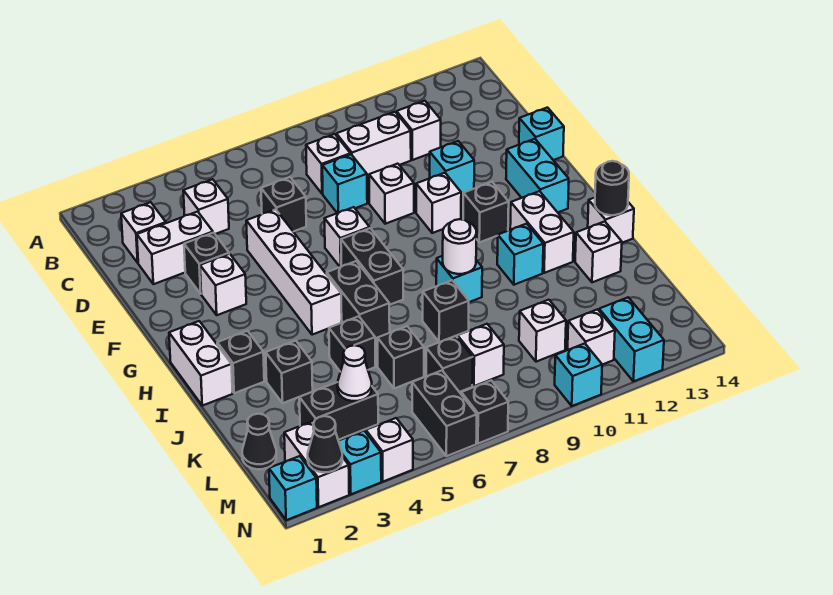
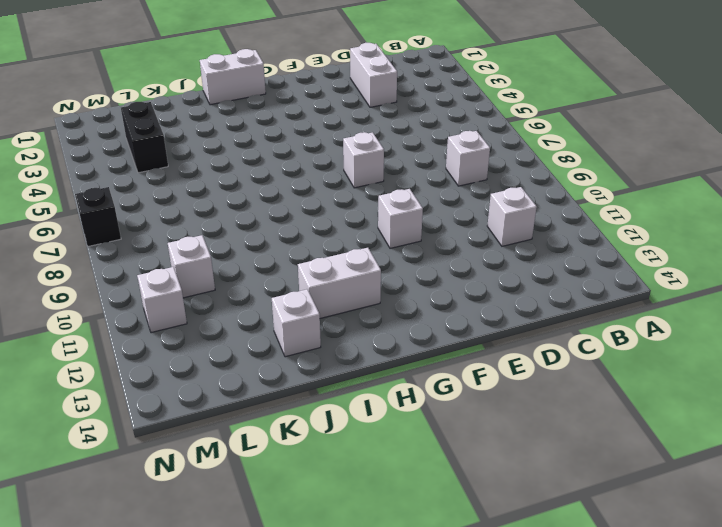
none -> white brick C2 level 1
none -> white brick C4 level 1
none -> white brick C9:C10 level 1
none -> black brick D6 level 1

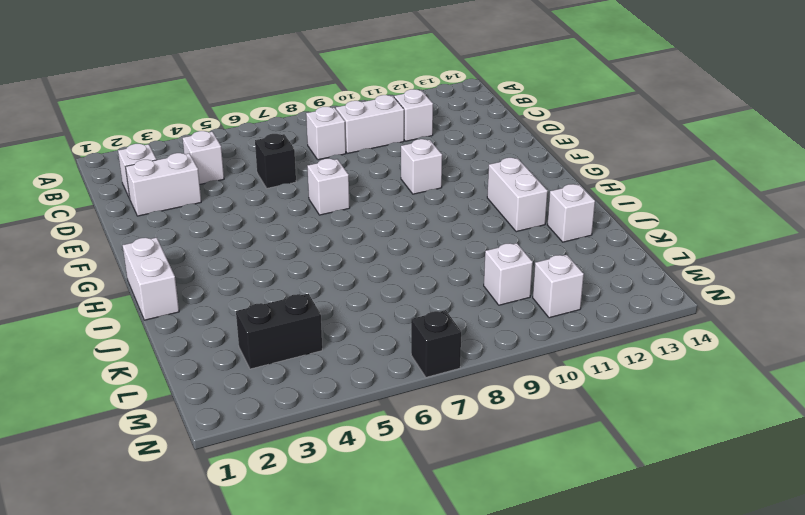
none -> cyan brick D8 level 1
none -> black brick E3 level 1
none -> white brick E5:H5 level 1
none -> white brick E9 level 1

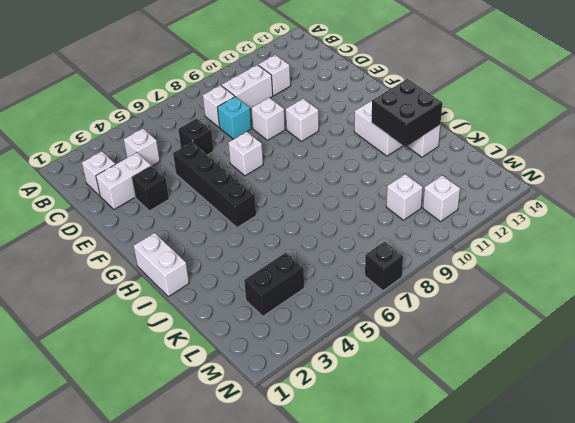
black brick E5:H5 level 1 -> white brick E5:H5 level 1
black brick I12:J13 level 2 -> none
none -> cyan brick E11 level 1
none -> cyan brick E14 level 1
none -> white brick F3 level 1
none -> cyan brick F13:G13 level 1

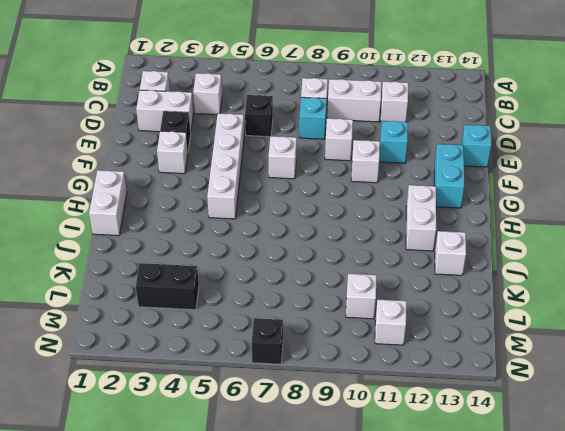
none -> black brick G7:H7 level 1
none -> black brick G11 level 1
none -> black brick H6:I6 level 1
none -> black brick I2 level 1

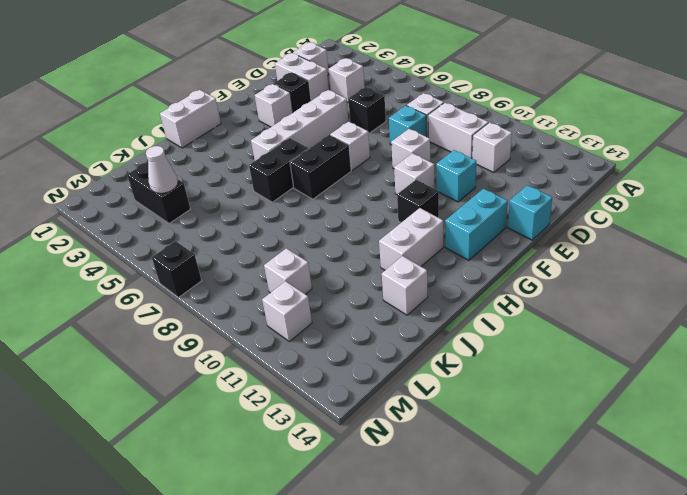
none -> black brick I2 level 1
none -> cyan brick I9 level 1
none -> cyan brick I11 level 1
none -> white brick I14 level 1

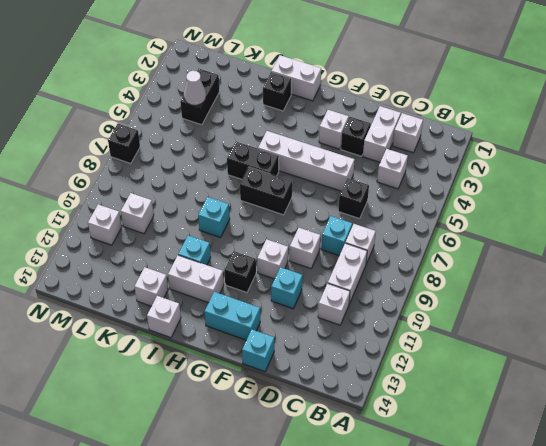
none -> white brick F7 level 1
none -> black brick J3 level 1
none -> black brick J5 level 1
none -> black brick J8 level 1

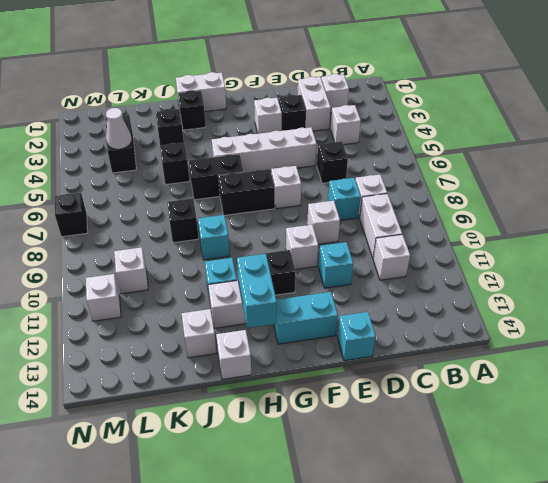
cyan brick H12:H13 level 2 -> cyan brick M12:N12 level 1
none -> black brick K6 level 1
none -> black cone L1 level 1
none -> black brick L7 level 1
none -> white brick L8 level 1

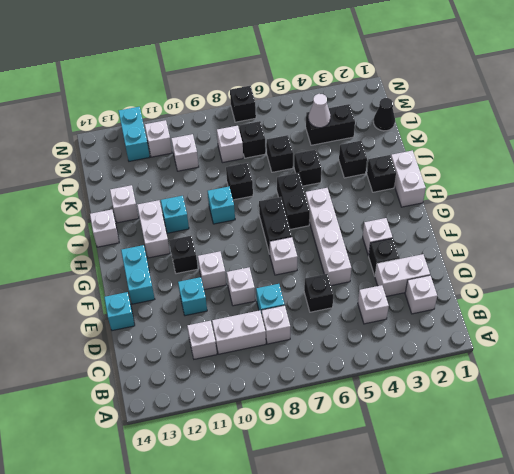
none -> white brick M2:N2 level 1
none -> black brick M6:N6 level 1
none -> cyan brick N1 level 1
none -> cyan brick N3 level 1

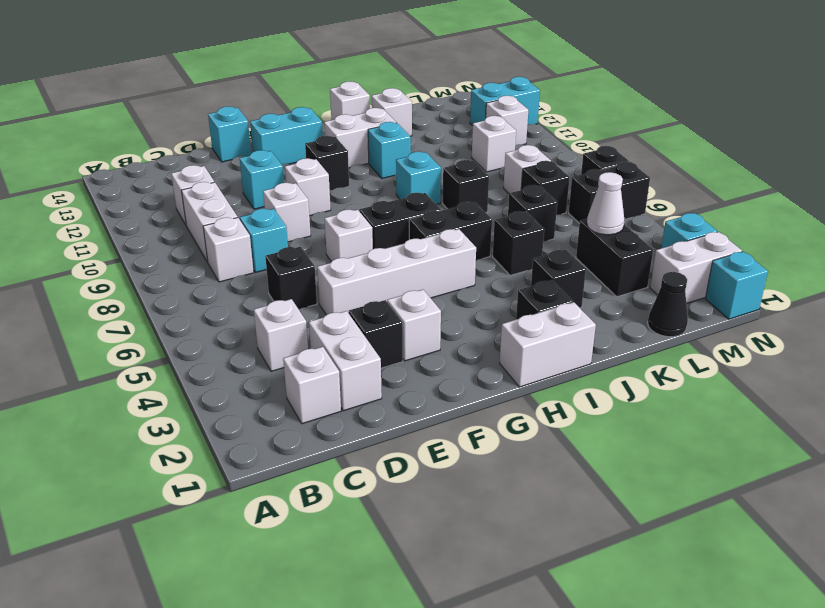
none -> white brick N4 level 1
none -> cyan brick N10 level 1
none -> white round brick I9 level 2
none -> black round brick I14 level 2

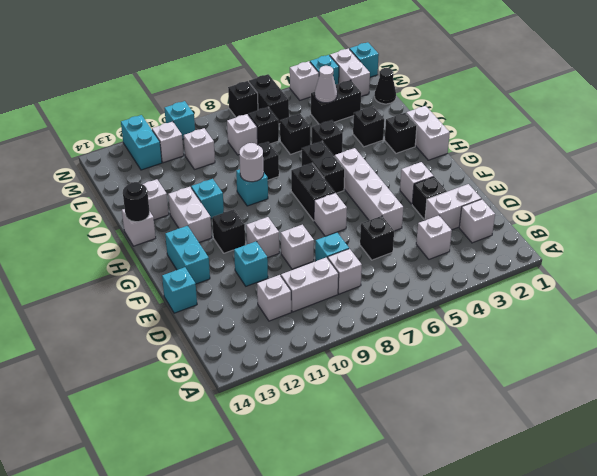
none -> black cone N2 level 2

